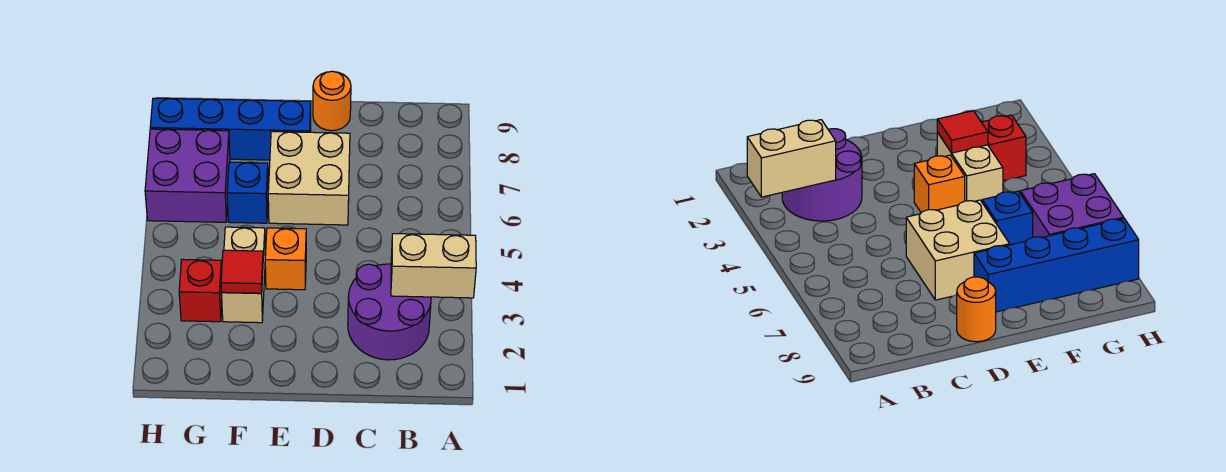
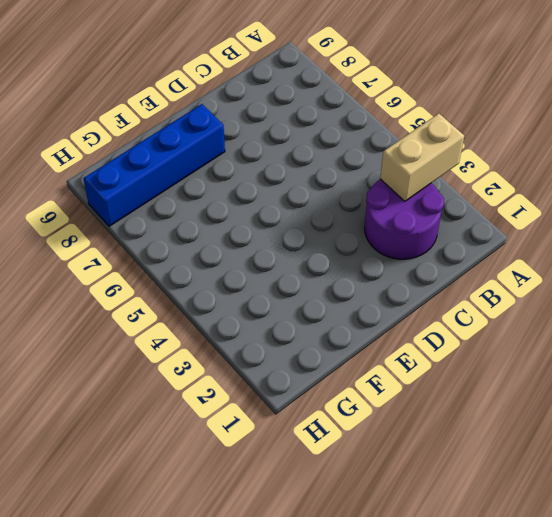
none -> tan brick D6:E7 level 1
none -> orange round brick D9 level 1

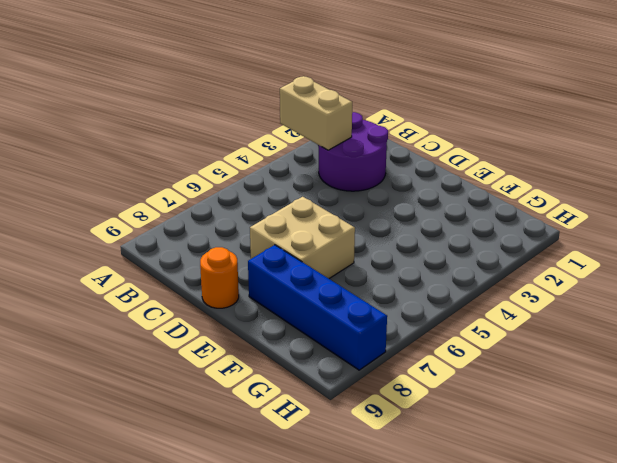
none -> orange brick E4 level 1
none -> tan brick F3:F4 level 1

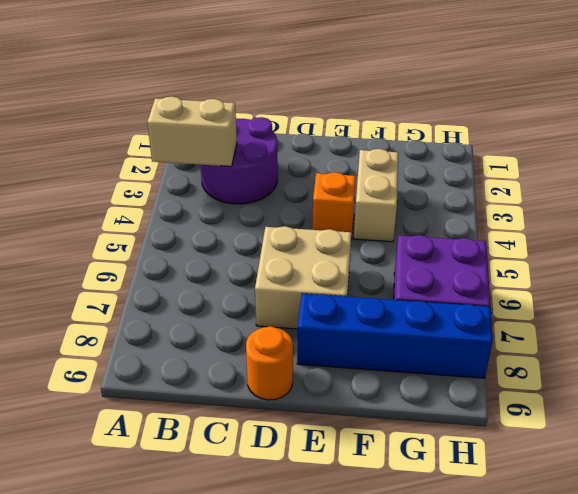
none -> blue brick F6 level 1
none -> red brick G3 level 1

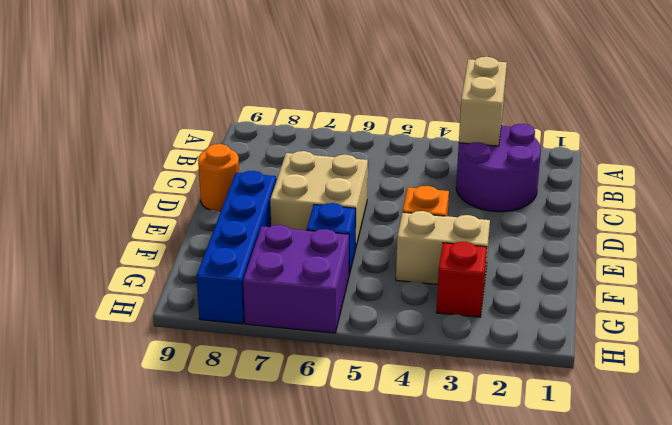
none -> red tile F3 level 2

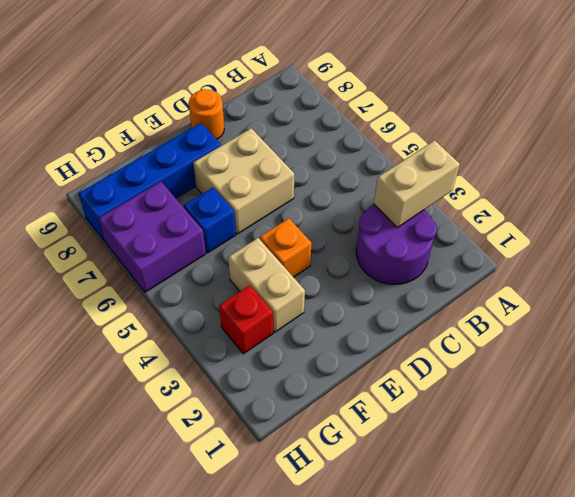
none -> red tile F3 level 2

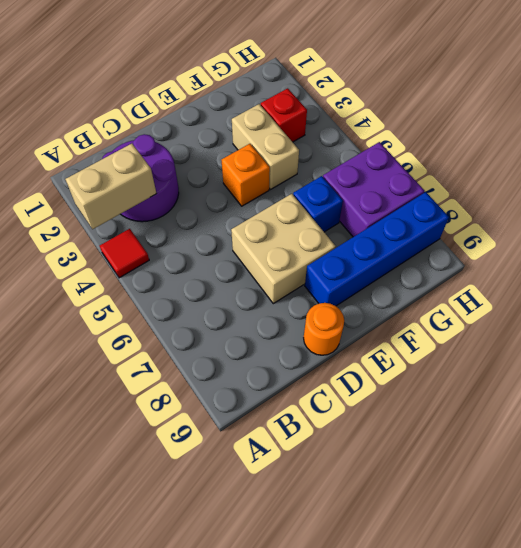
red tile A4 level 1 -> red tile F3 level 2

